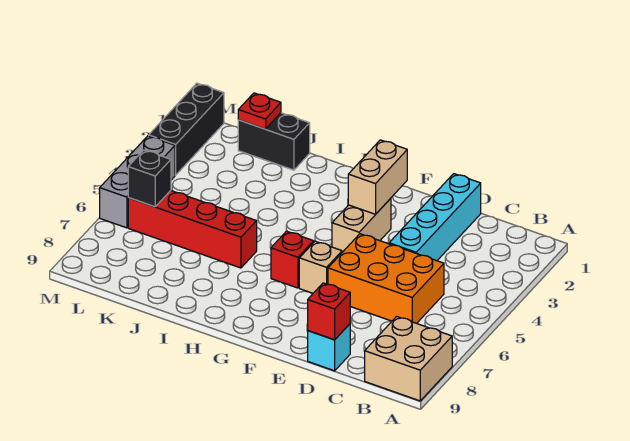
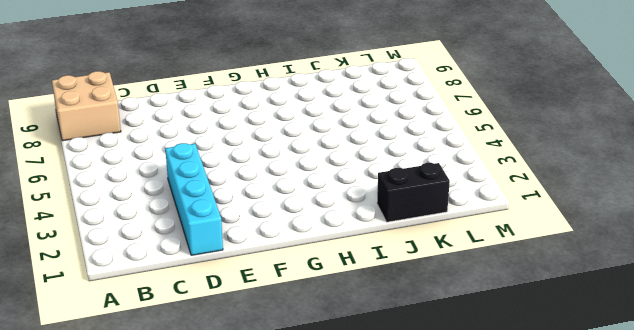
none -> orange brick C5:E6 level 1
none -> cyan brick D9 level 1
none -> tan brick F3:F4 level 1

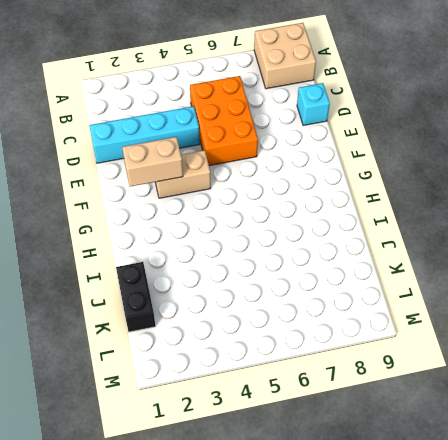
none -> tan brick F6 level 1
none -> red brick G6 level 1
none -> red brick I6:L6 level 1

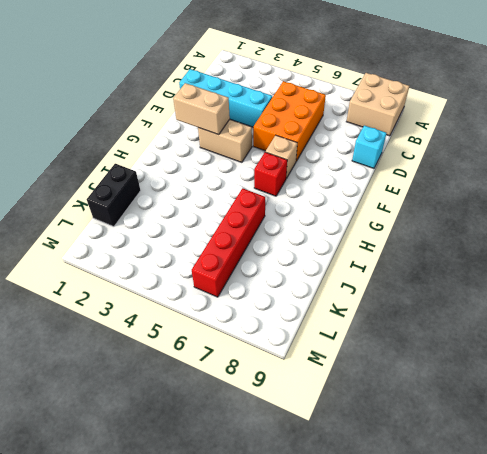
none -> black brick M1:M3 level 1
none -> grey brick M4:M6 level 1
none -> red brick D9 level 2

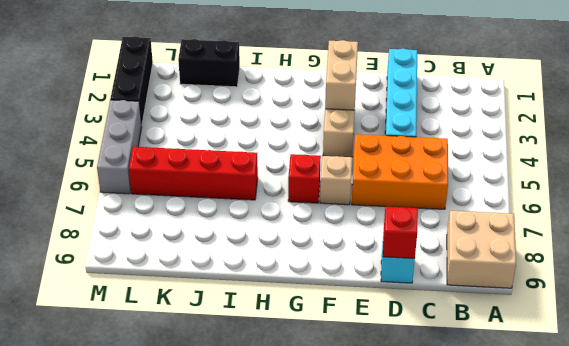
none -> red plate K1 level 2
none -> black brick L6 level 2

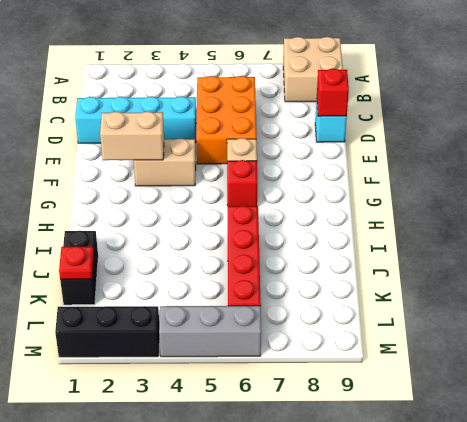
none -> black brick L6 level 2

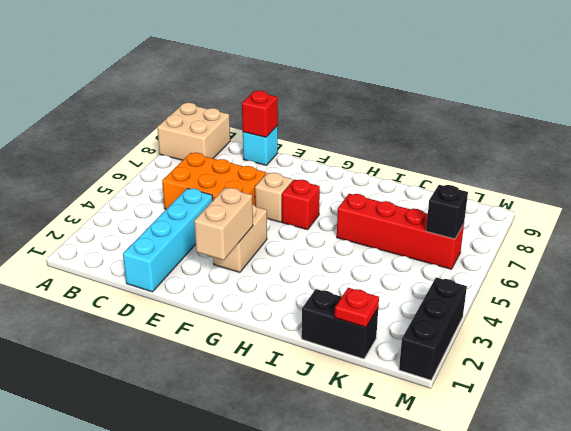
none -> grey brick M4:M6 level 1

